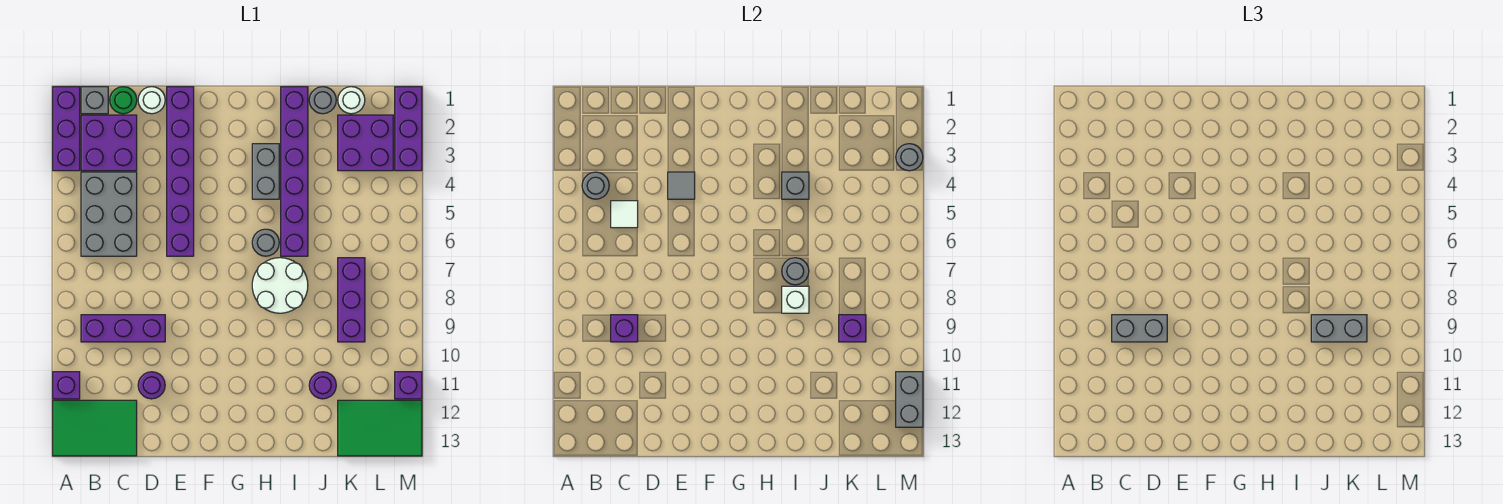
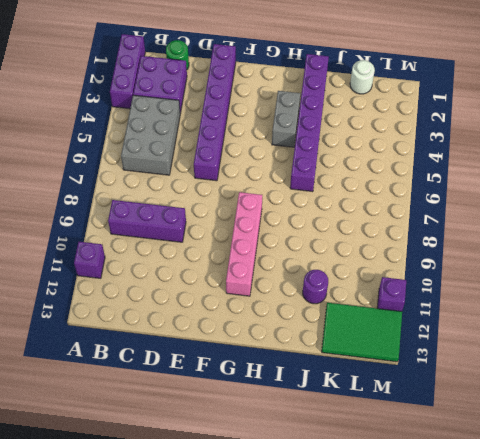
pink brick G8:G11 level 1 -> none
none -> green tile A12:C13 level 1
none -> grey brick B1 level 1
none -> white round brick D1 level 1
none -> purple round brick D11 level 1

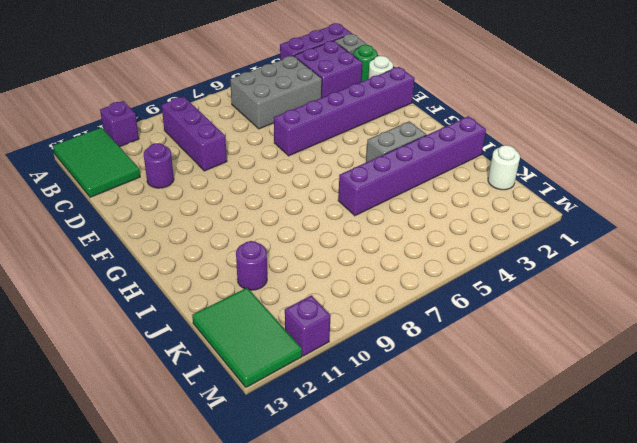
none -> grey round brick H6 level 1
none -> white round brick H7:I8 level 1
none -> grey round brick J1 level 1
none -> purple brick K2:L3 level 1

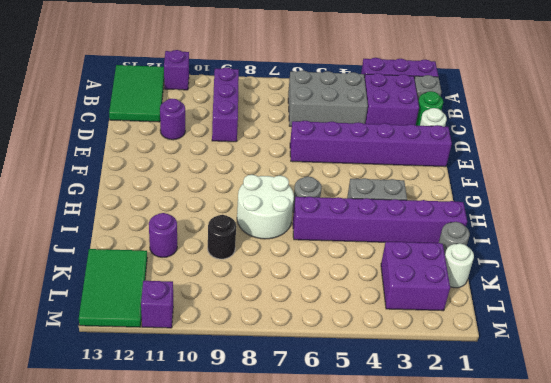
black round brick J9 level 1 -> none
none -> purple brick K7:K9 level 1
none -> purple brick M1:M3 level 1
none -> grey round brick B4 level 2
none -> white tile C5 level 2

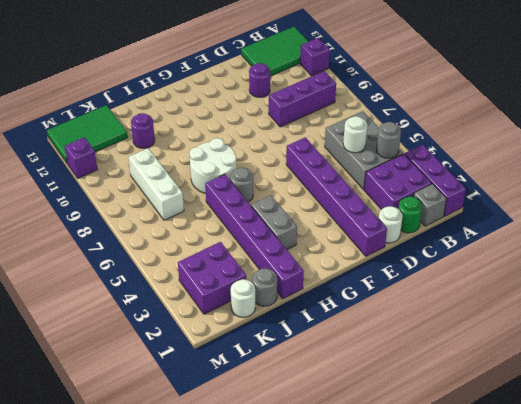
white round brick C5 level 2 -> white tile C5 level 2
white brick K7:K9 level 1 -> purple brick K7:K9 level 1
none -> purple brick M1:M3 level 1
none -> purple brick C9 level 2
none -> grey tile E4 level 2
none -> grey brick I4 level 2

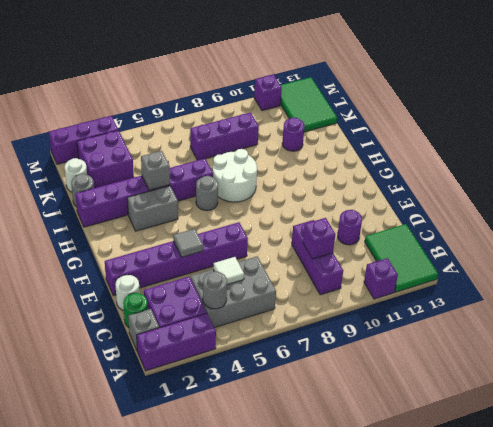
none -> grey round brick I7 level 2
none -> white brick I8 level 2
none -> purple brick K9 level 2
none -> grey round brick M3 level 2

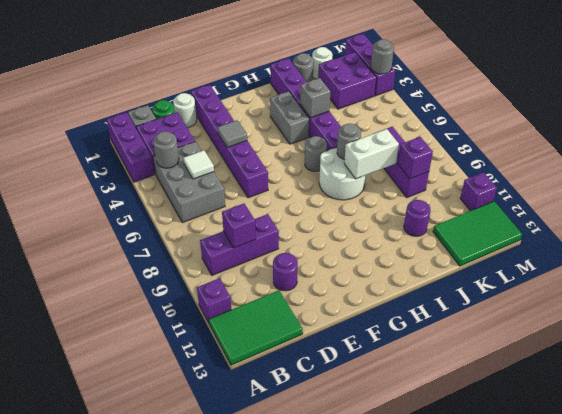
white brick I8:J8 level 2 -> white brick I8 level 2
none -> grey brick M11:M12 level 2
none -> grey brick C9:D9 level 3
none -> grey brick J9:K9 level 3

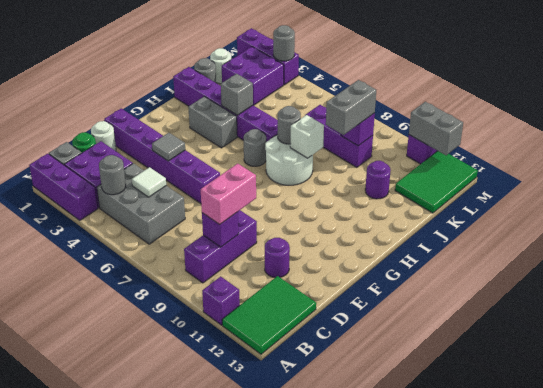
pink brick C9:D9 level 3 -> grey brick C9:D9 level 3

